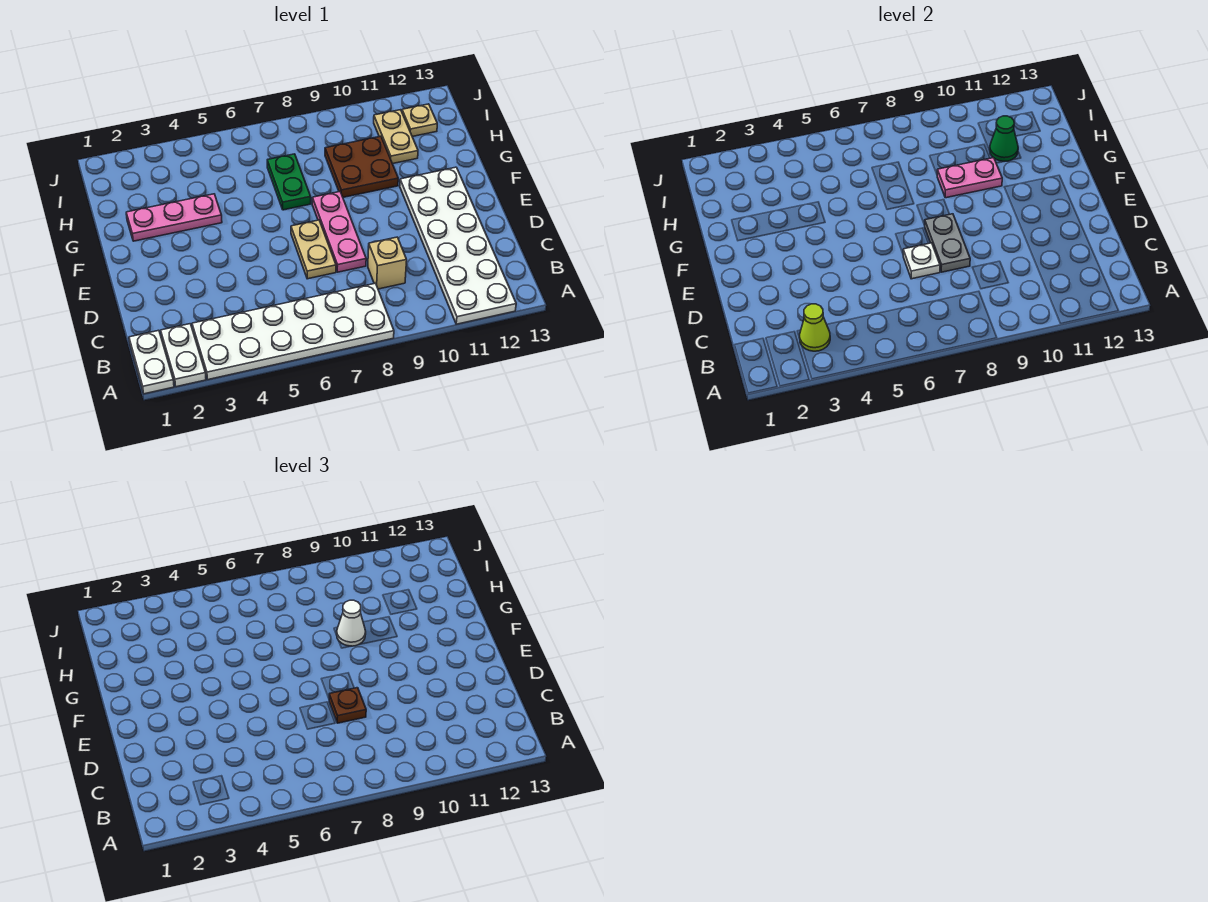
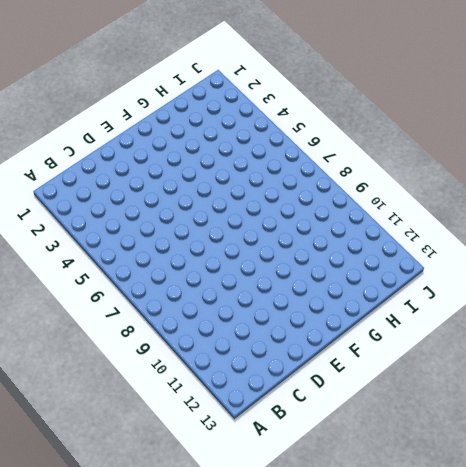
none -> white plate A1:B1 level 1
none -> white plate A2:B2 level 1
none -> white plate A3:B8 level 1

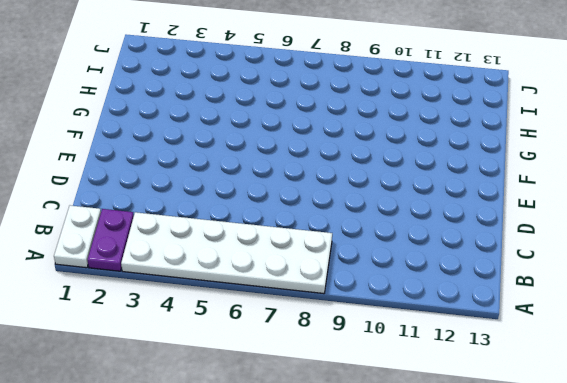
purple plate A2:B2 level 1 -> white plate A2:B2 level 1
none -> white plate A11:F12 level 1
none -> tan brick C9 level 1
none -> tan plate D7:E7 level 1

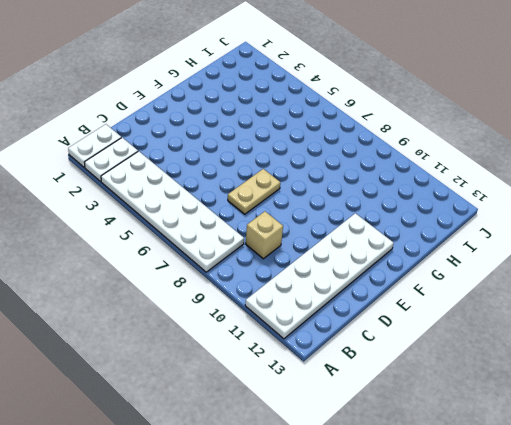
none -> pink plate D8:F8 level 1
none -> pink plate G2:G4 level 1
none -> green plate G7:H7 level 1

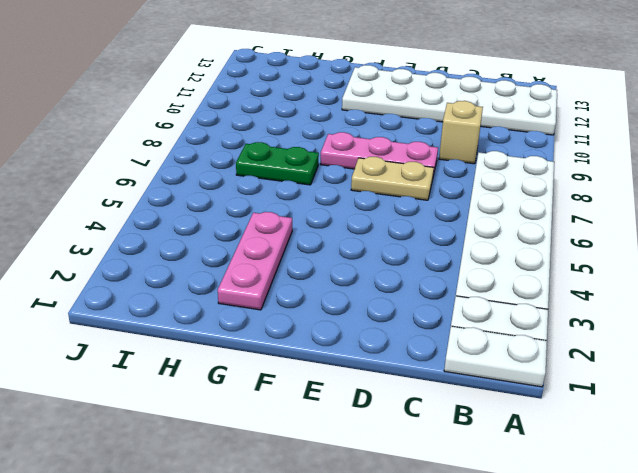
none -> brown plate G9:H10 level 1
none -> tan plate H11:I11 level 1
none -> tan plate I12 level 1

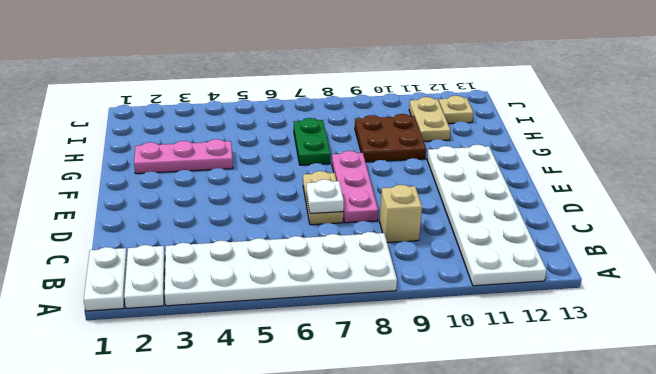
none -> lime cone B3 level 2
none -> grey plate D8:E8 level 2
none -> pink plate G9:G10 level 2

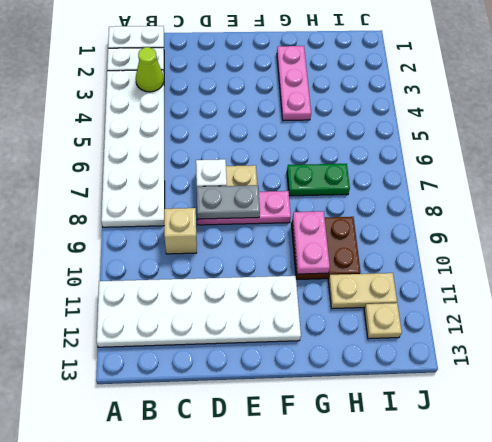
none -> green cone H11 level 2
none -> brown plate D8 level 3
none -> white cone G9 level 3

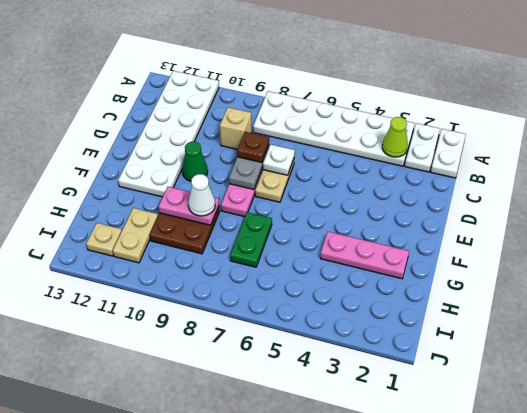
green cone E10 level 1 -> green cone H11 level 2

